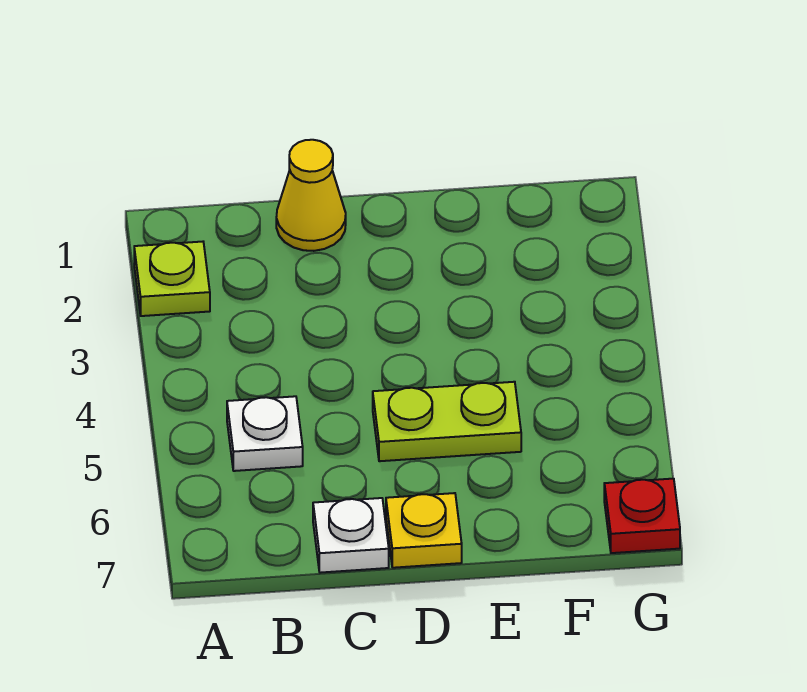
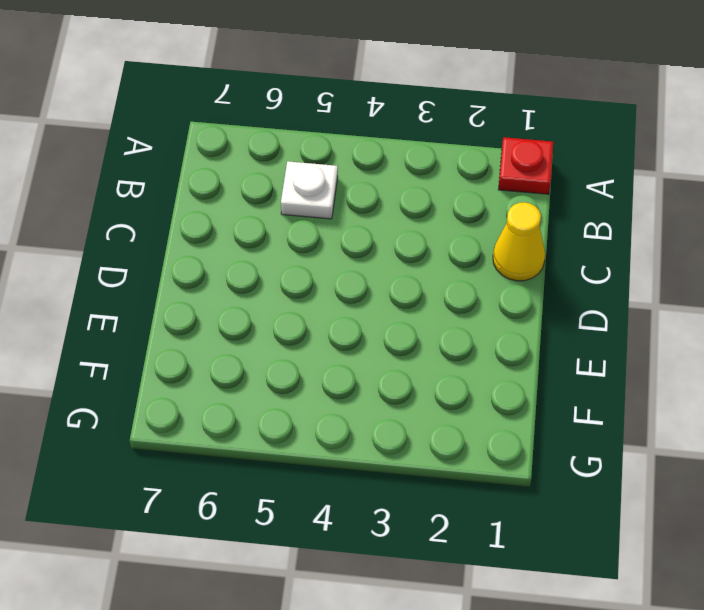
red plate A1 level 1 -> red plate G7 level 1
none -> lime plate A2 level 1
none -> white plate C7 level 1

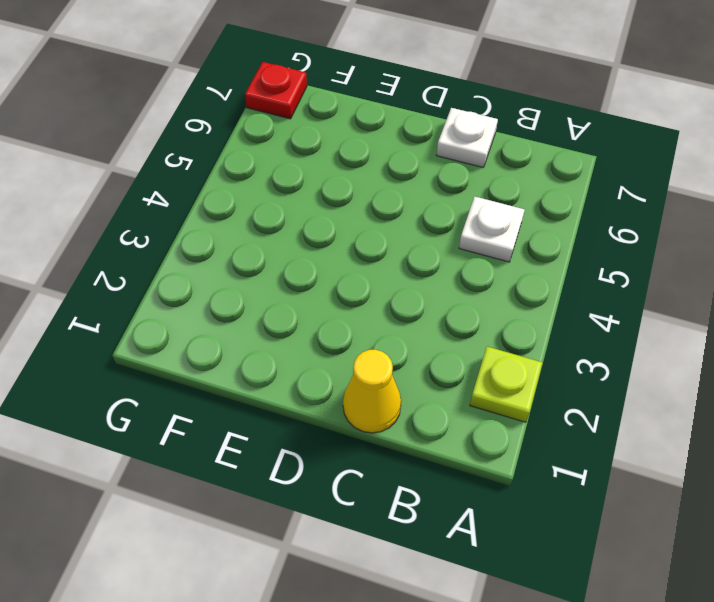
none -> lime plate D5:E5 level 1
none -> yellow plate D7 level 1

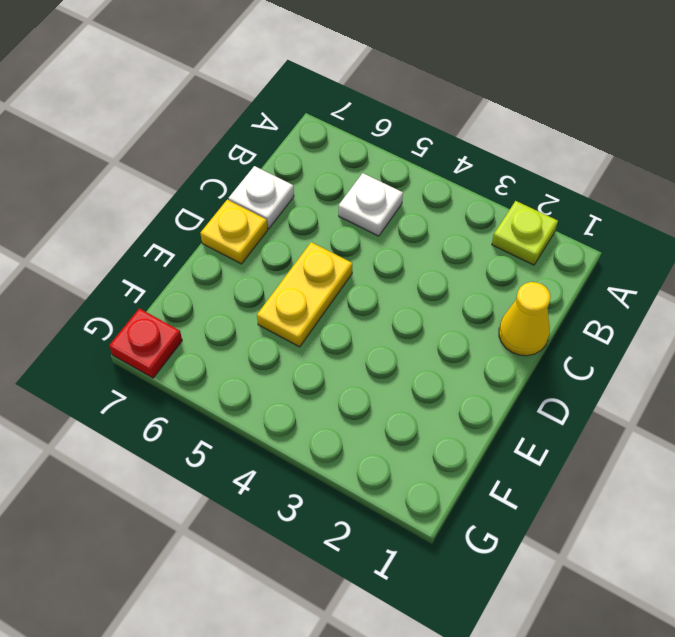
yellow plate D5:E5 level 1 -> lime plate D5:E5 level 1

